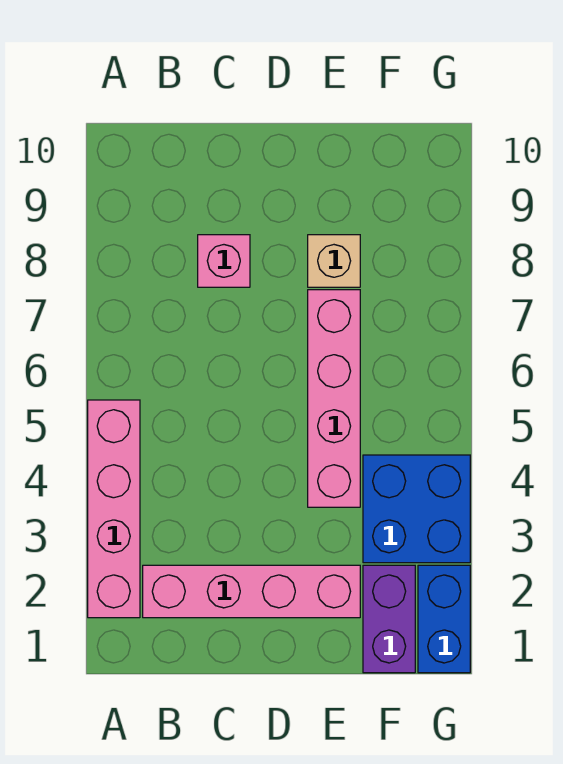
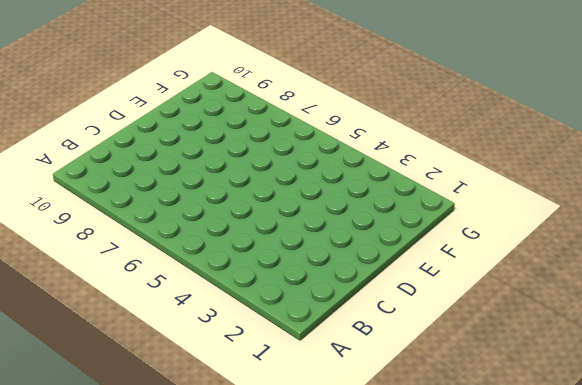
none -> pink brick A2:A5 level 1
none -> pink brick B2:E2 level 1

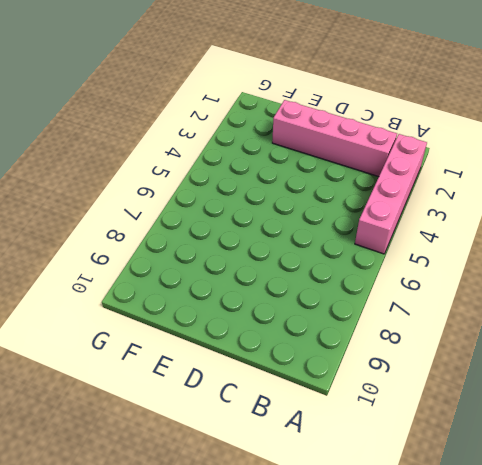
none -> pink brick C8 level 1
none -> pink brick E4:E7 level 1

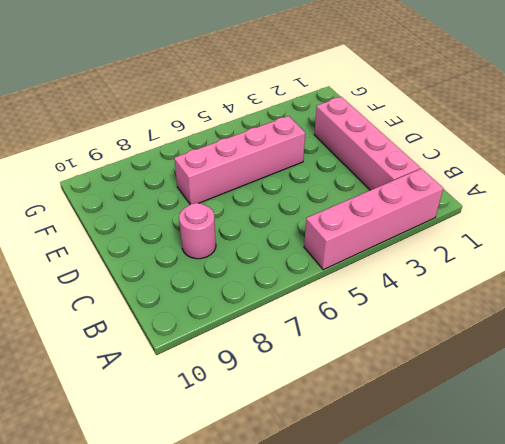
pink round brick C8 level 1 -> pink brick C8 level 1
none -> tan brick E8 level 1
none -> purple brick F1:F2 level 1

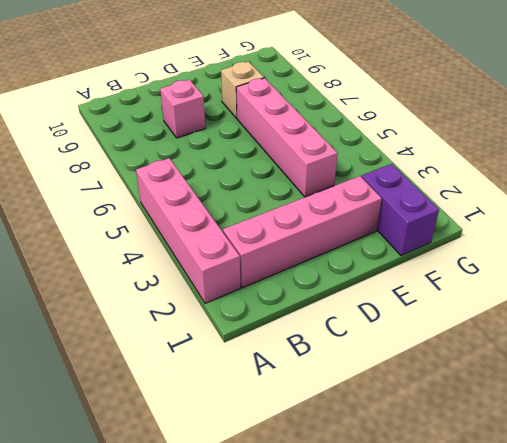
none -> blue brick F3:G4 level 1
none -> blue brick G1:G2 level 1

